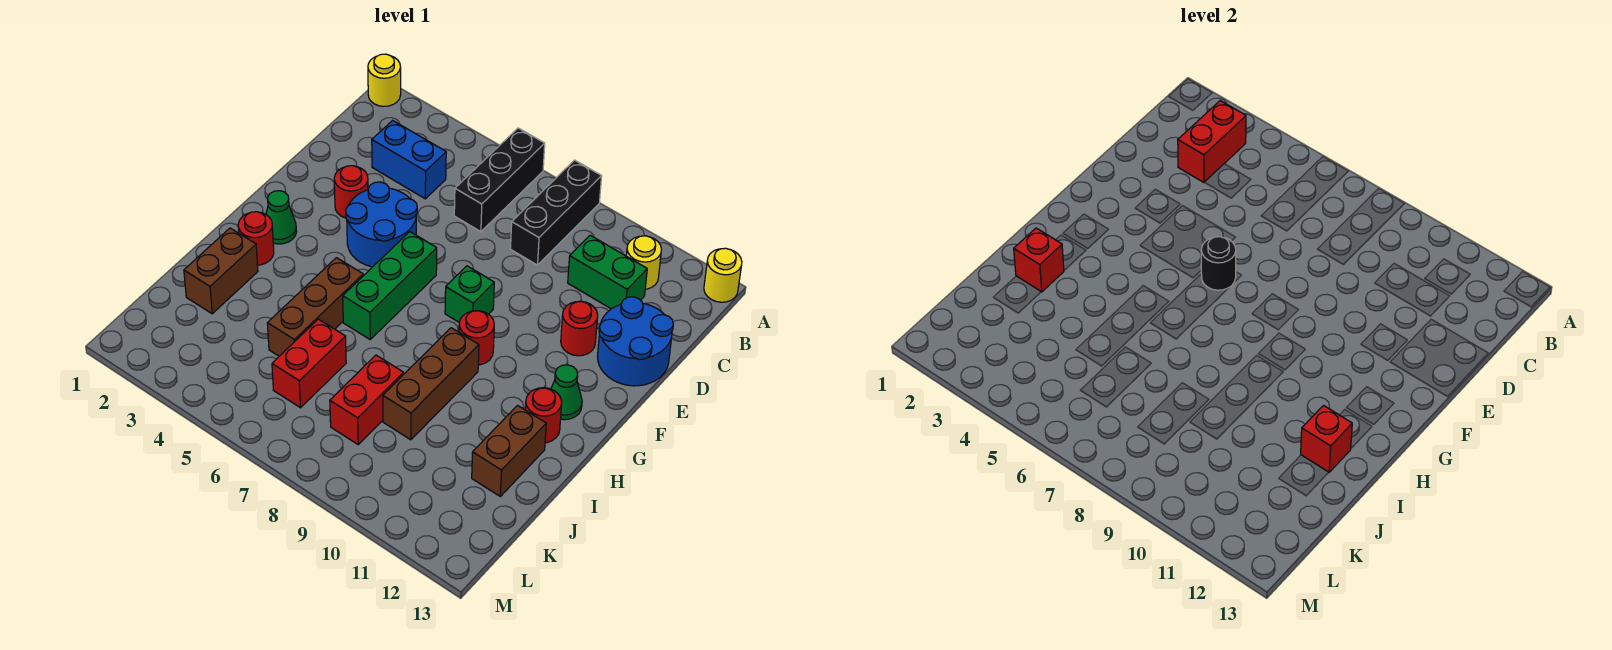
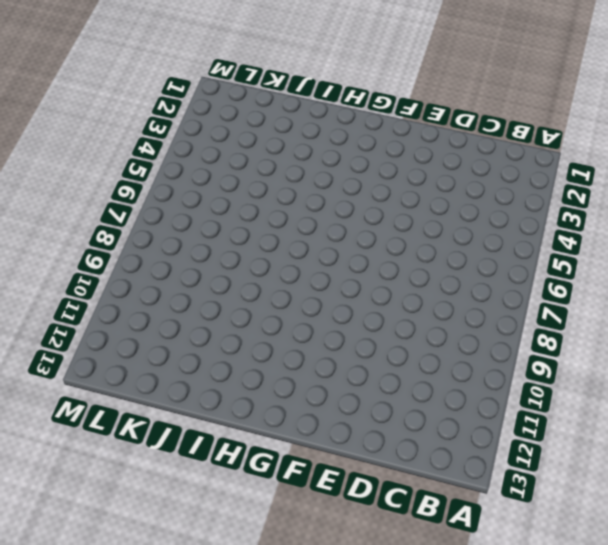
none -> yellow round brick A1 level 1
none -> black brick A6:C6 level 1
none -> black brick A8:C8 level 1

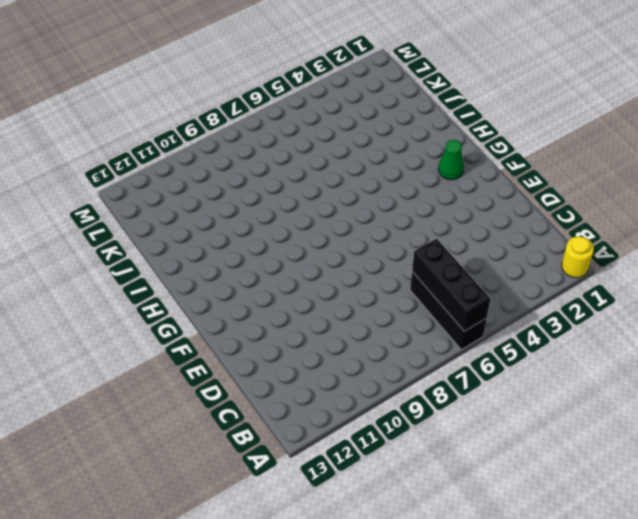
black brick A6:C6 level 2 -> black brick A8:C8 level 1
none -> yellow round brick A13 level 1
none -> yellow round brick B11 level 1
none -> blue brick C3:C4 level 1

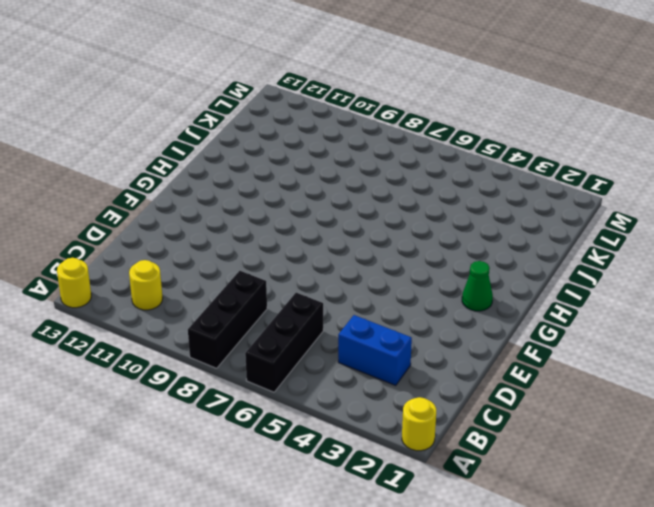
none -> green brick C10:C11 level 1
none -> blue round brick D12:E13 level 1
none -> red round brick E3 level 1

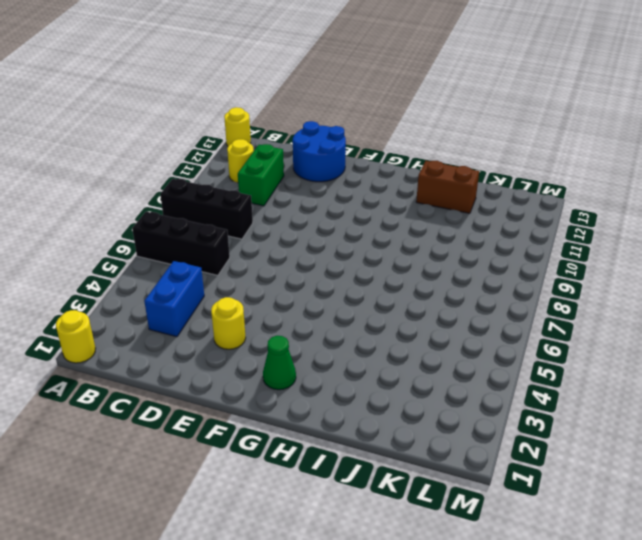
yellow round brick E3 level 1 -> red round brick E3 level 1
none -> blue round brick E4:F5 level 1
none -> red round brick E11 level 1
none -> green brick F6:H6 level 1

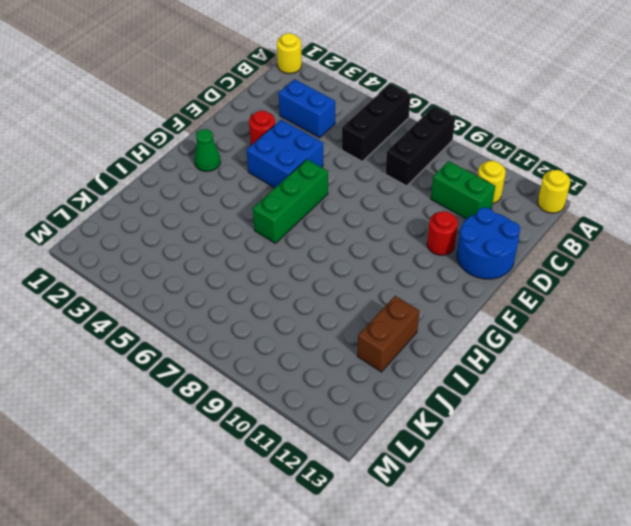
blue brick E4:F5 level 1 -> blue round brick E4:F5 level 1
none -> green brick F8 level 1
none -> red round brick G9 level 1
none -> green cone G12 level 1

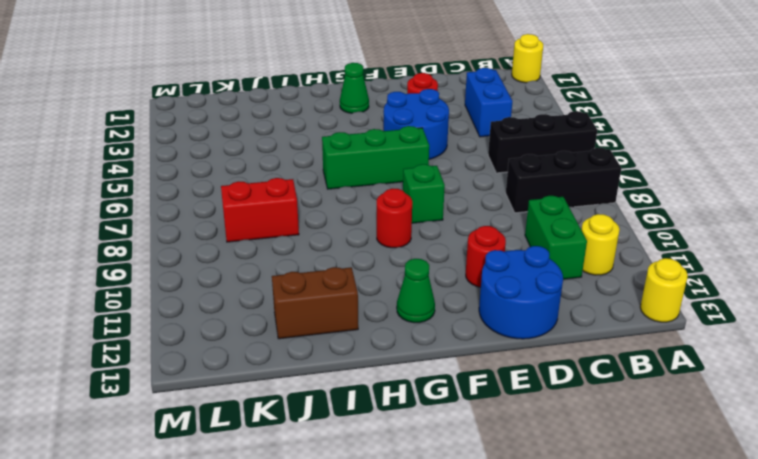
none -> red round brick H2 level 1
none -> brown brick H5:J5 level 1
none -> brown brick H9:J9 level 1

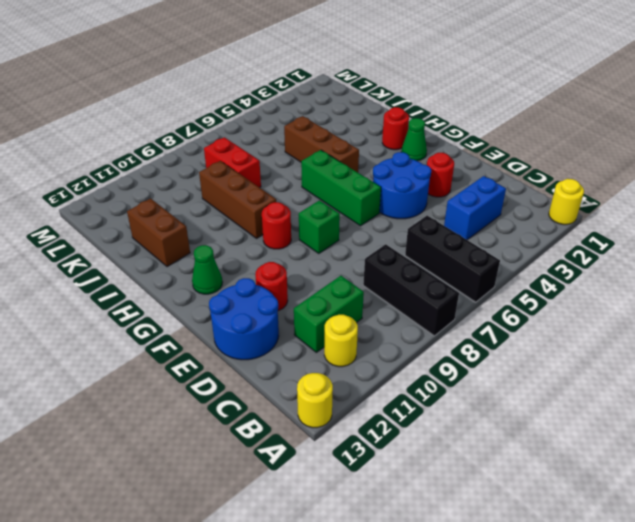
none -> red round brick H12 level 1
none -> brown brick I2:J2 level 1
none -> red brick J6:K6 level 1

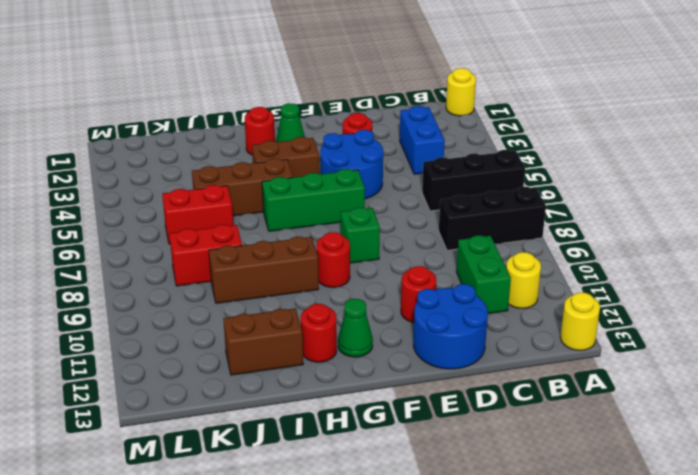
brown brick G4:H4 level 1 -> brown brick I2:J2 level 1
none -> red brick B3:C3 level 2
none -> black round brick F6 level 2
none -> red brick I2 level 2

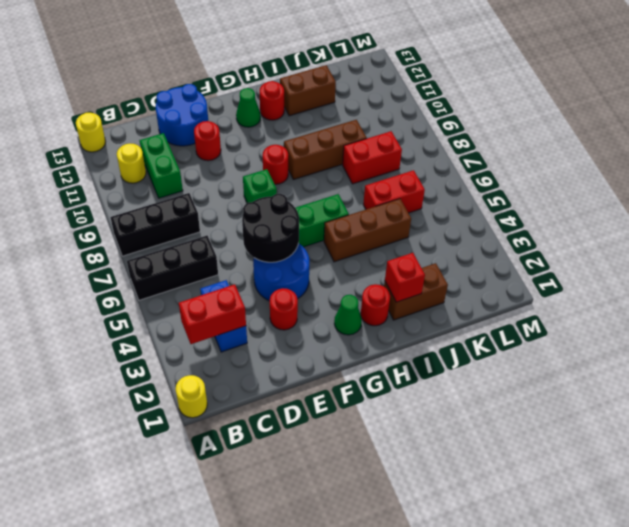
black round brick E5:F6 level 2 -> black round brick F6 level 2
none -> red brick I12 level 2

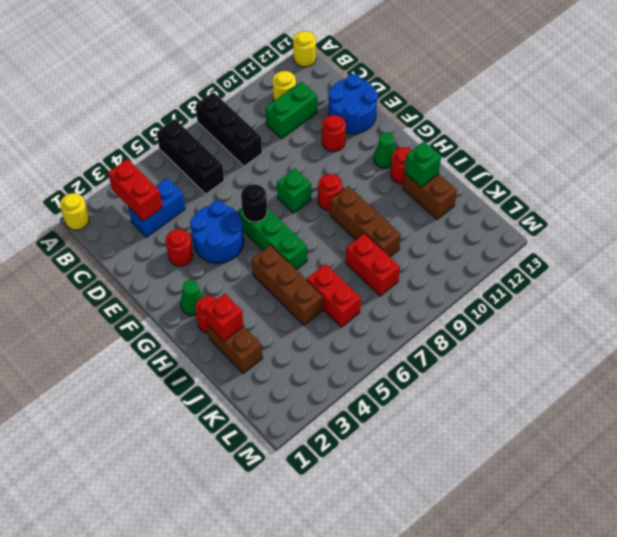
green brick I12 level 2 -> red brick I12 level 2

